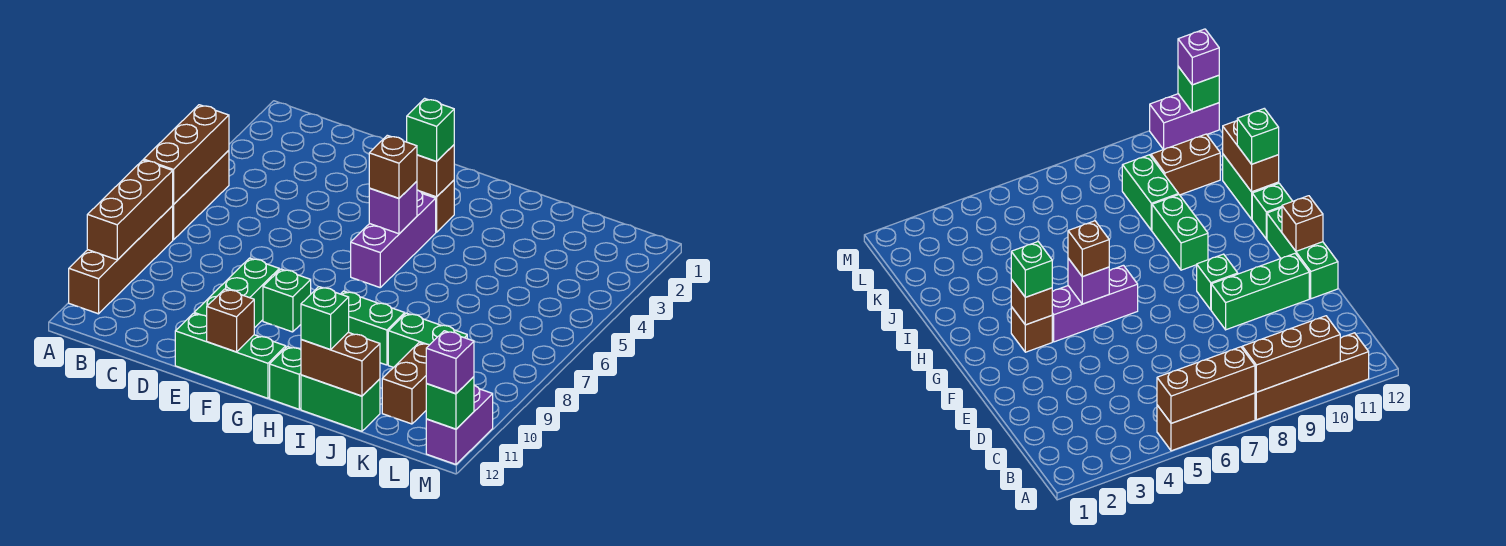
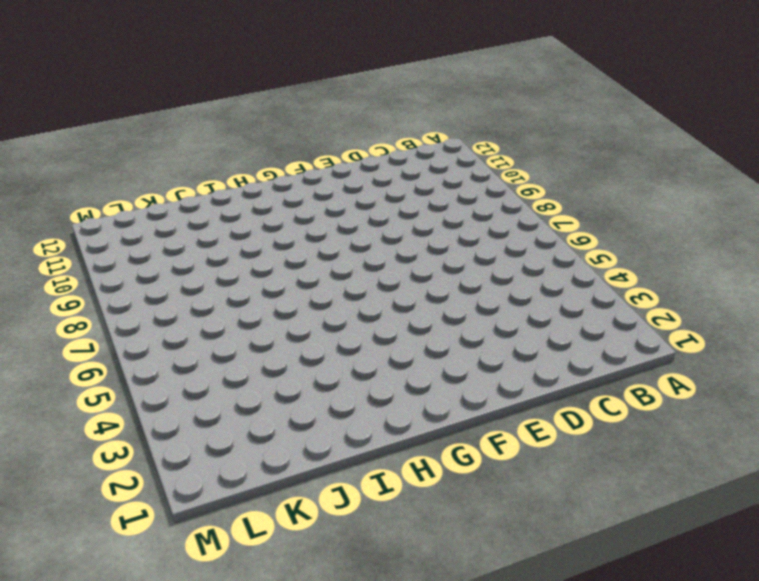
none -> brown brick A5:A7 level 1
none -> brown brick A8:A11 level 1
none -> green brick E9:E11 level 1

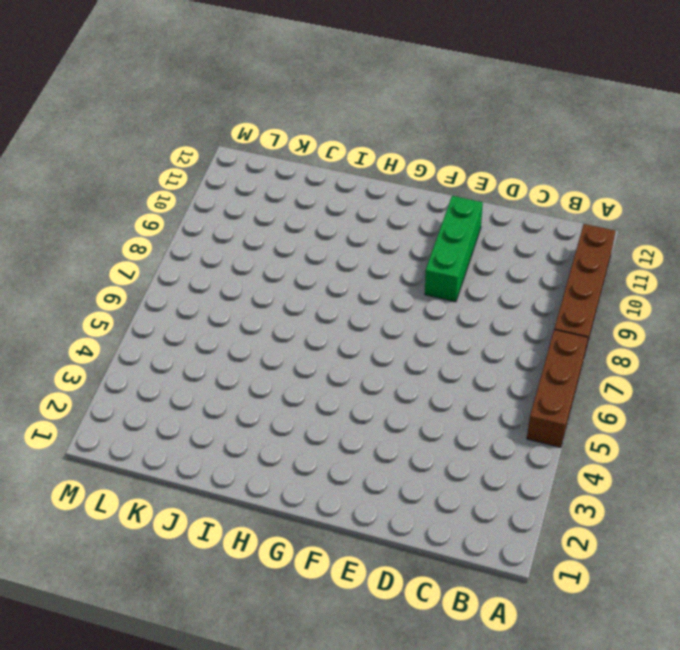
none -> green brick E12:G12 level 1
none -> green brick F9 level 1
none -> brown brick G3 level 1

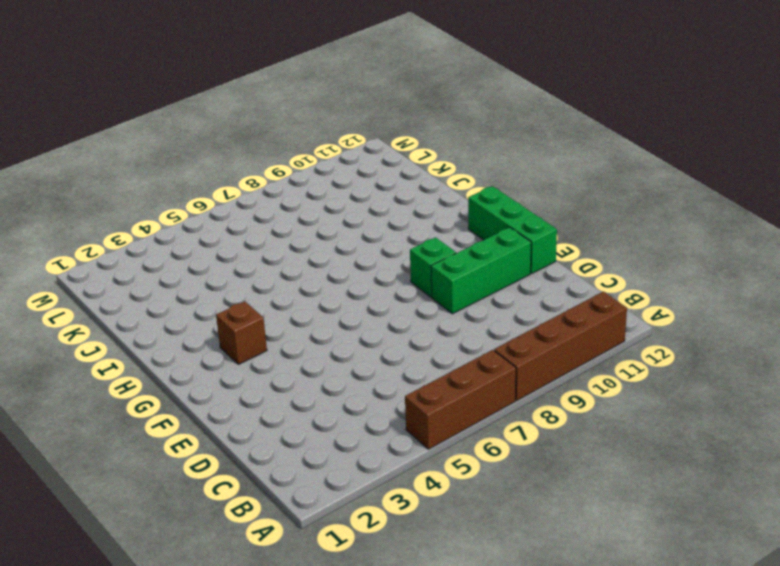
none -> purple brick G4:G6 level 1
none -> green brick H9:I9 level 1
none -> green brick H12 level 1

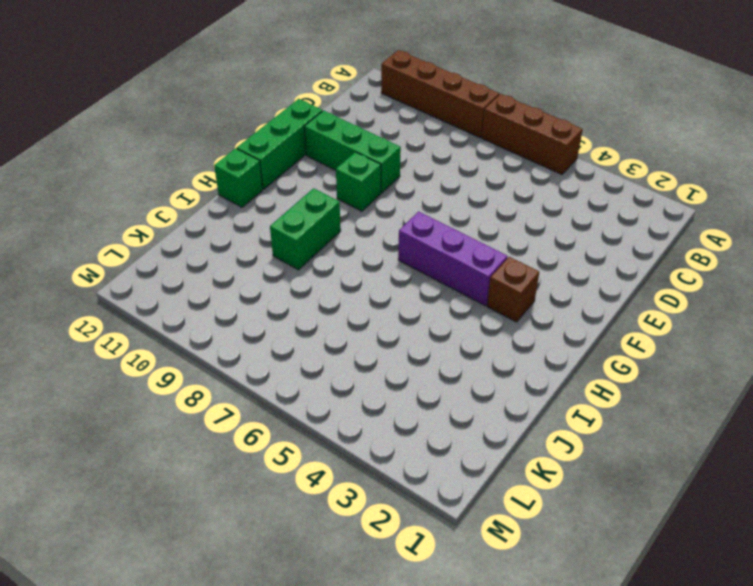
none -> green brick I12:J12 level 1
none -> green brick J9:K9 level 1
none -> brown brick K10:K11 level 1

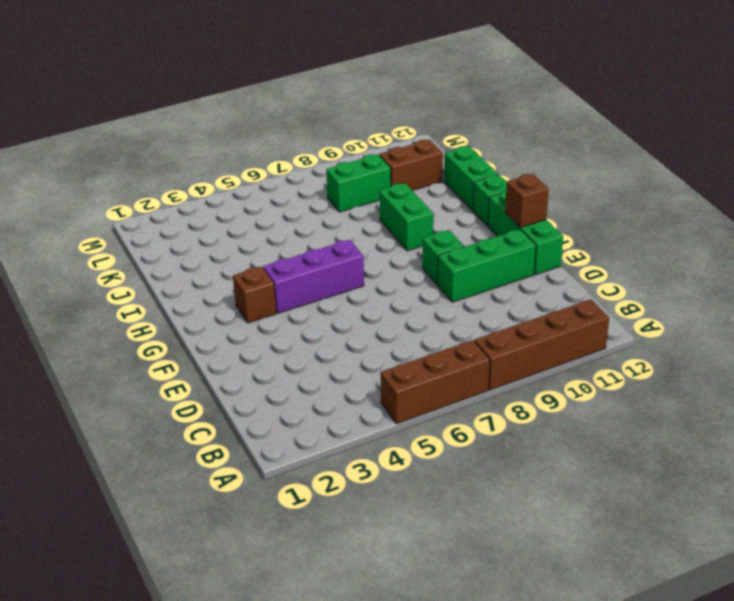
green brick K8:K9 level 1 -> green brick J9:K9 level 1
none -> purple brick M11:M12 level 1
none -> brown brick A5:A7 level 2
none -> brown brick A8:A10 level 2

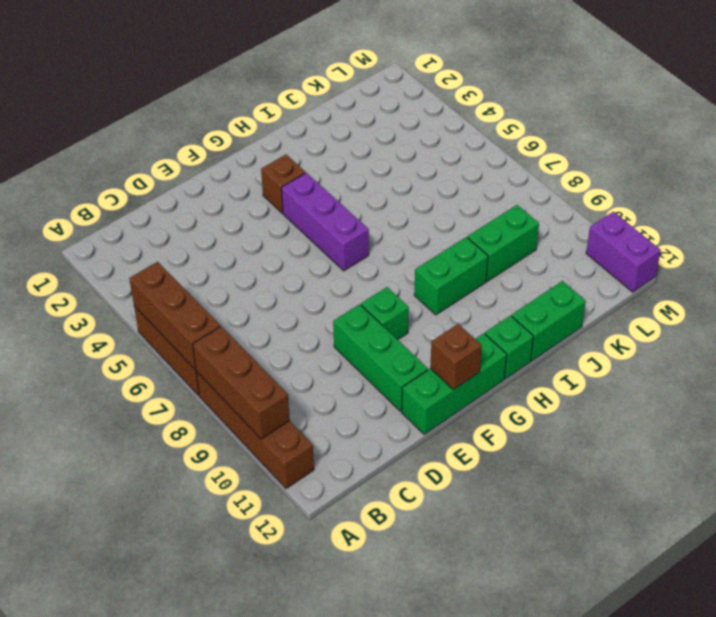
none -> brown brick K10:K11 level 1
none -> brown brick G3 level 2
none -> purple brick G5 level 2

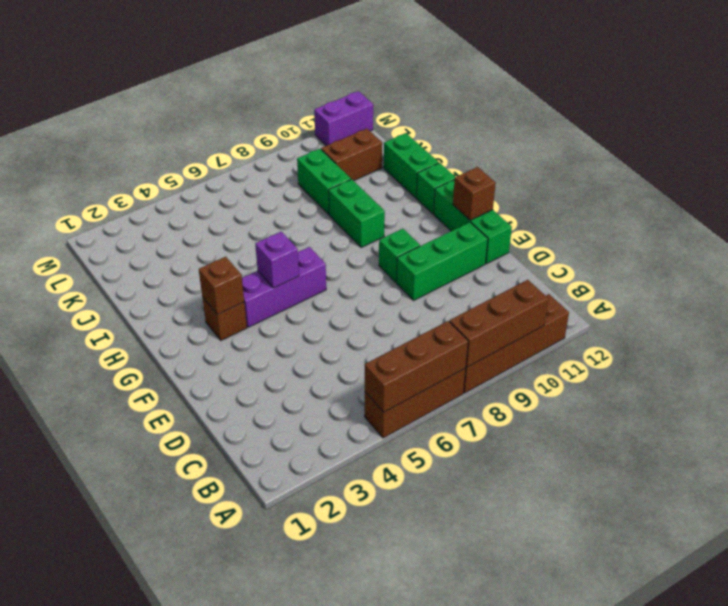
none -> brown brick I12:J12 level 2
none -> green brick M12 level 2
none -> green brick G3 level 3

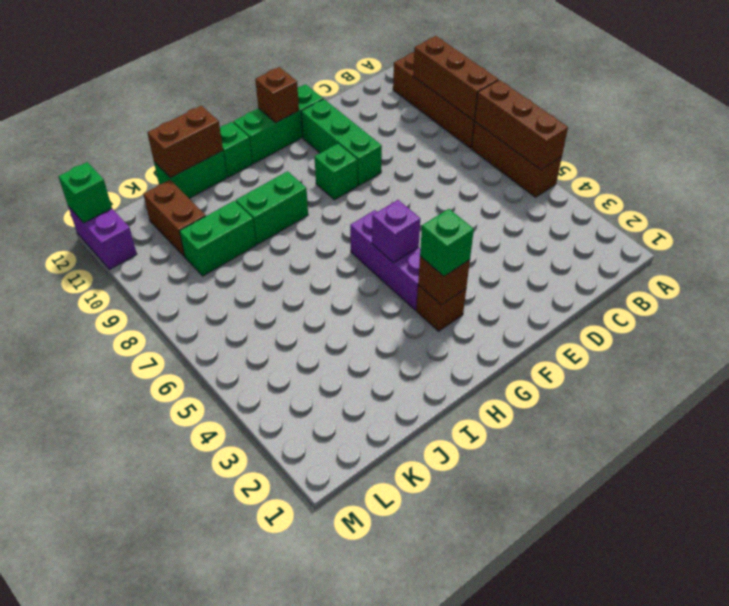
none -> brown brick G5 level 3
none -> green brick I12 level 3
none -> purple brick M12 level 3

